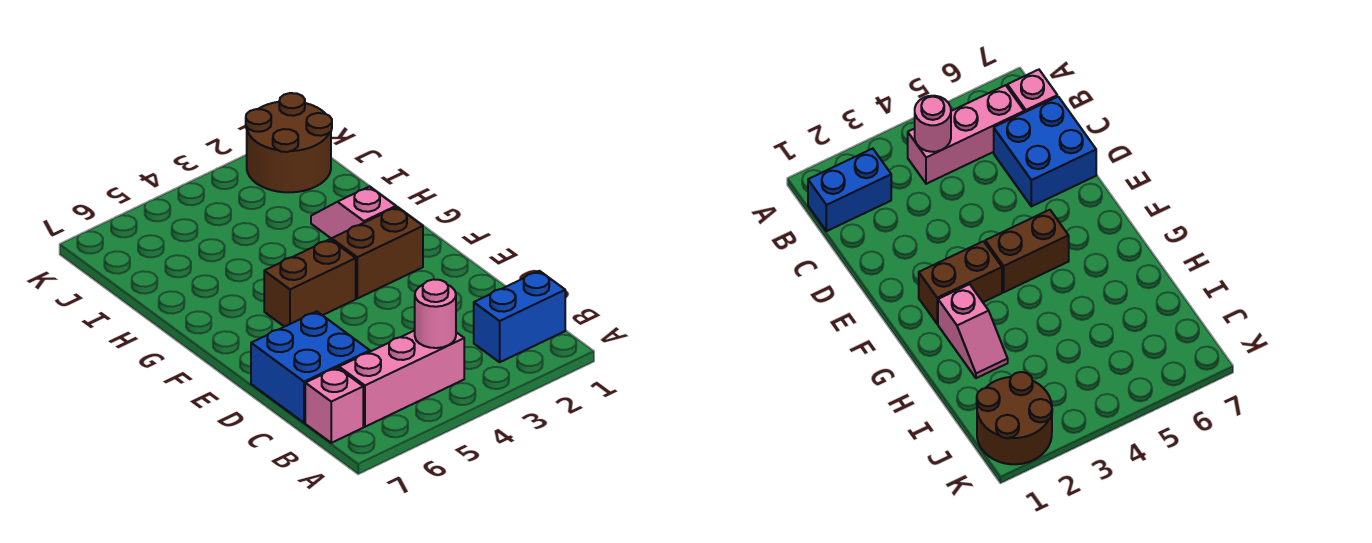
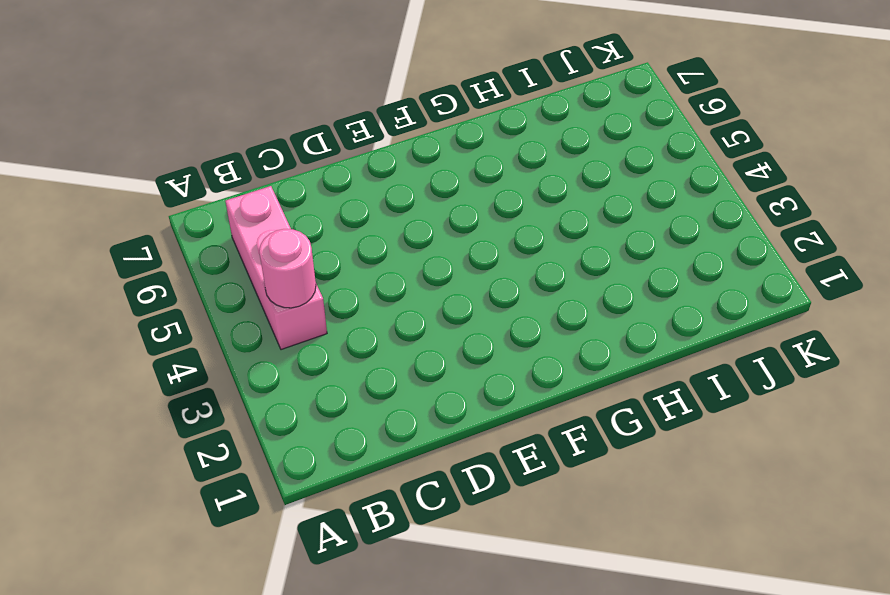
none -> blue brick B1:B2 level 1
none -> pink brick B7 level 1

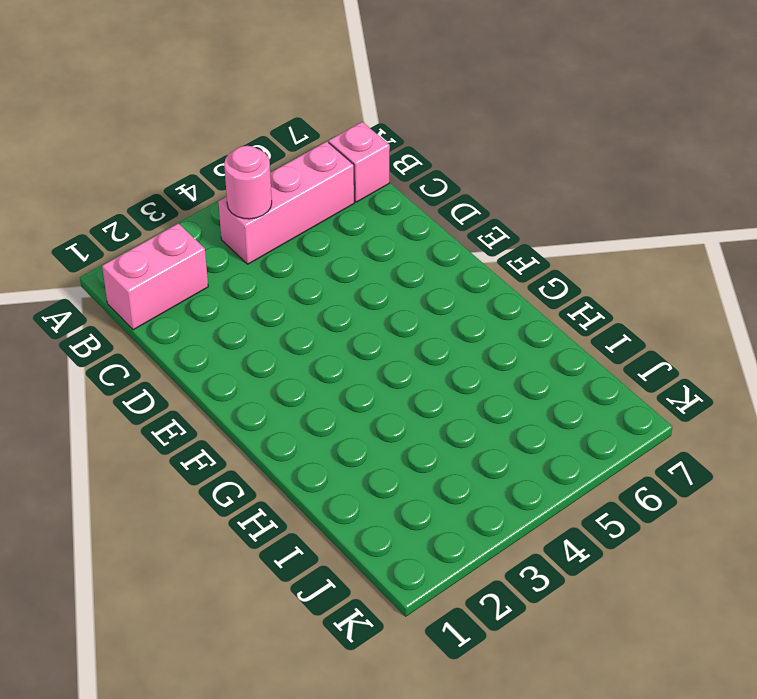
pink brick B1:B2 level 1 -> blue brick B1:B2 level 1
none -> blue brick C6:D7 level 1
none -> brown brick F2:F3 level 1

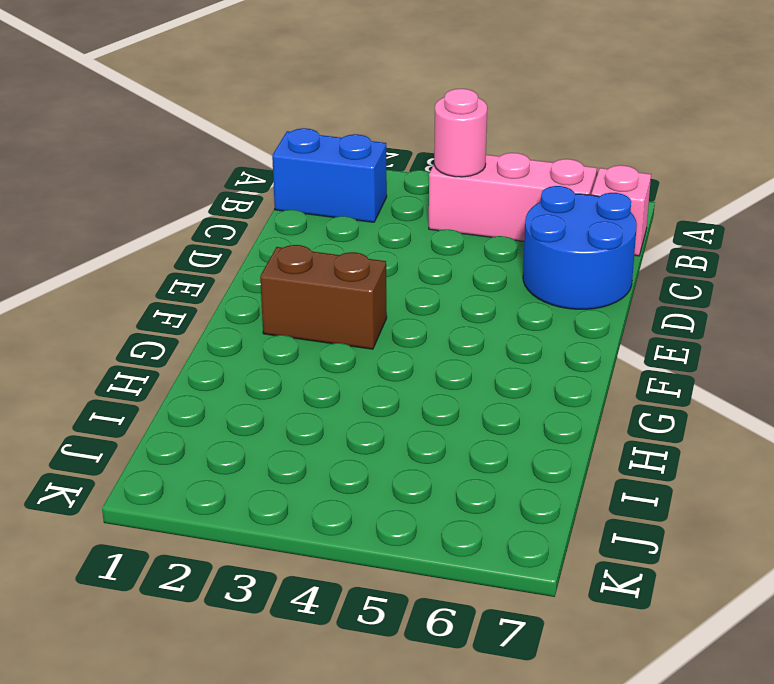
blue round brick C6:D7 level 1 -> blue brick C6:D7 level 1
none -> brown brick F4:F5 level 1
none -> pink slope G2:H2 level 1 top G

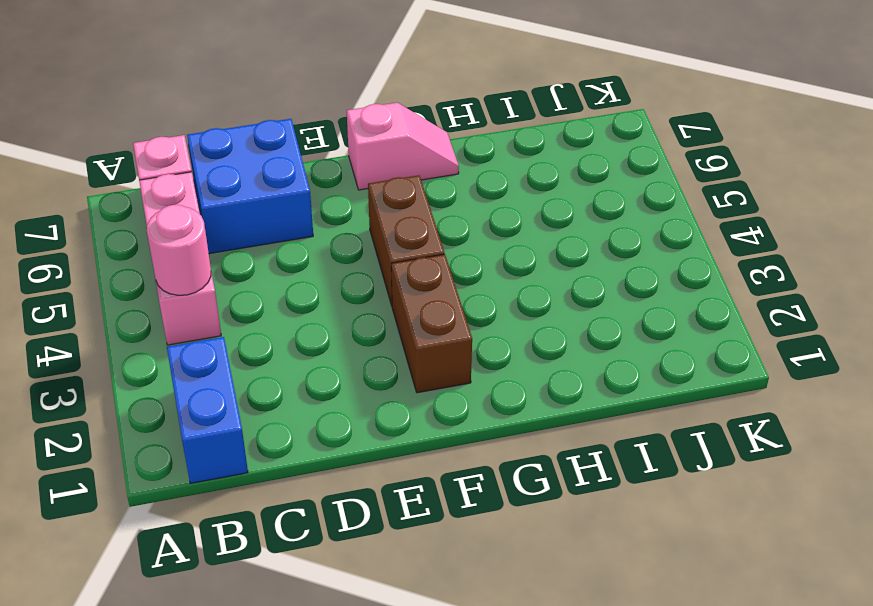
pink slope F7:G7 level 1 top F -> pink slope G2:H2 level 1 top G
none -> brown round brick J1:K2 level 1

